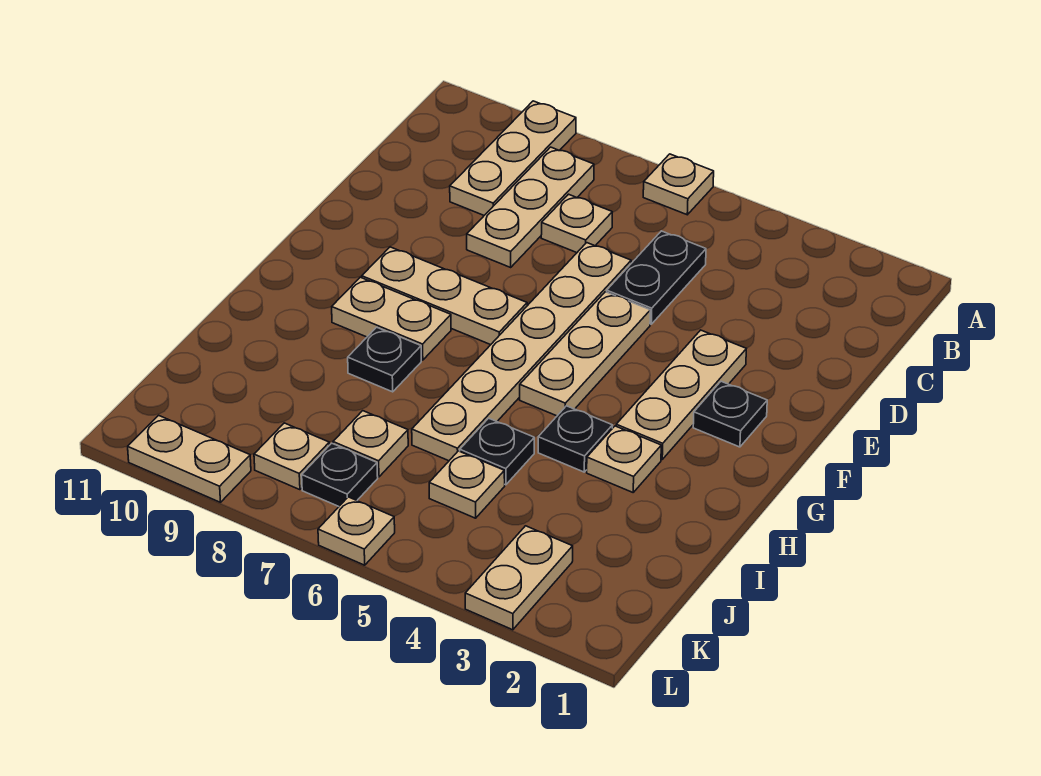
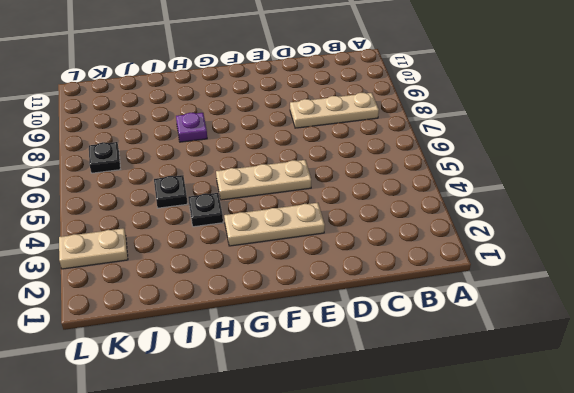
purple plate H8 level 1 -> black plate H8 level 1
none -> tan plate A6 level 1
none -> tan plate A9:C9 level 1
none -> black plate C5:D5 level 1

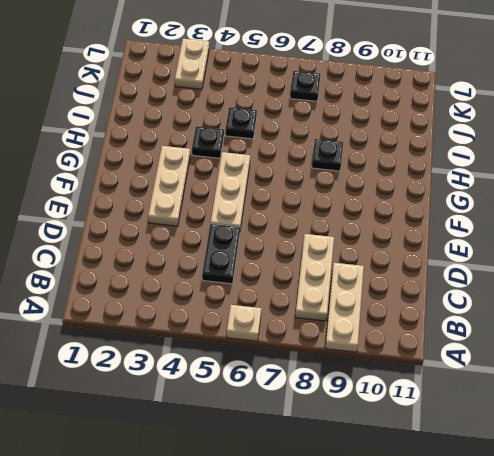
none -> tan plate C7 level 1
none -> tan plate D6:I6 level 1
none -> black plate F2 level 1

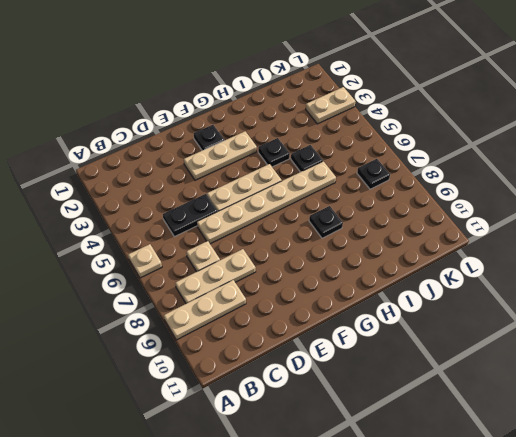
none -> tan plate F7:F9 level 1
none -> tan plate G8:G9 level 1
none -> tan plate H3 level 1

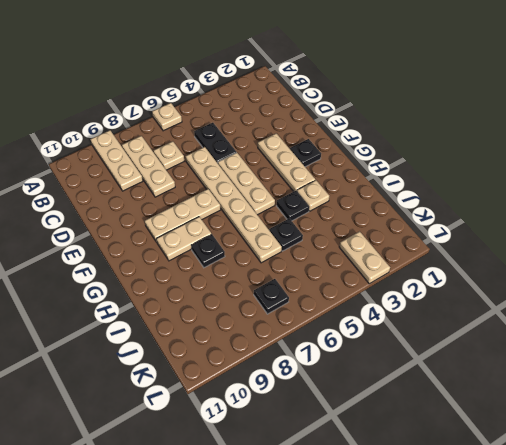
none -> tan plate J5 level 1
none -> tan plate J7 level 1
none -> tan plate K8 level 1

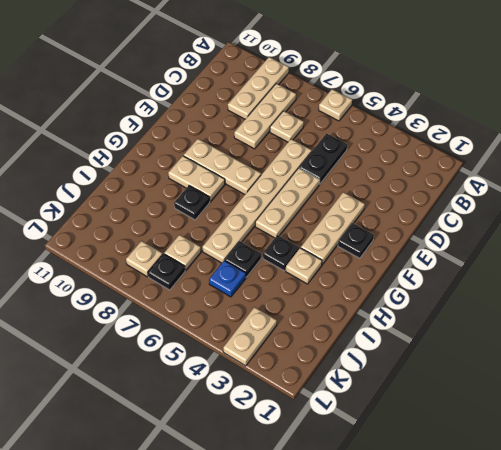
blue plate J5 level 1 -> tan plate J5 level 1
none -> tan plate L6 level 1
none -> tan plate L9:L10 level 1

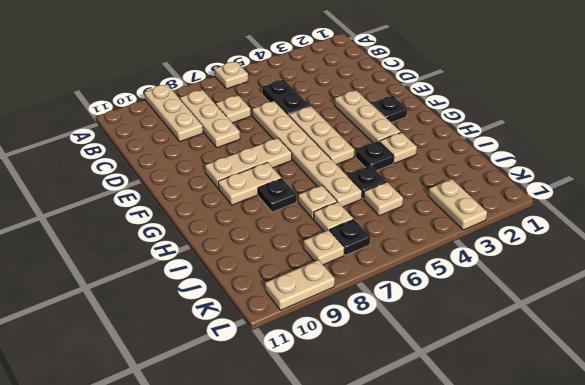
tan plate I7 level 1 -> tan plate L6 level 1

